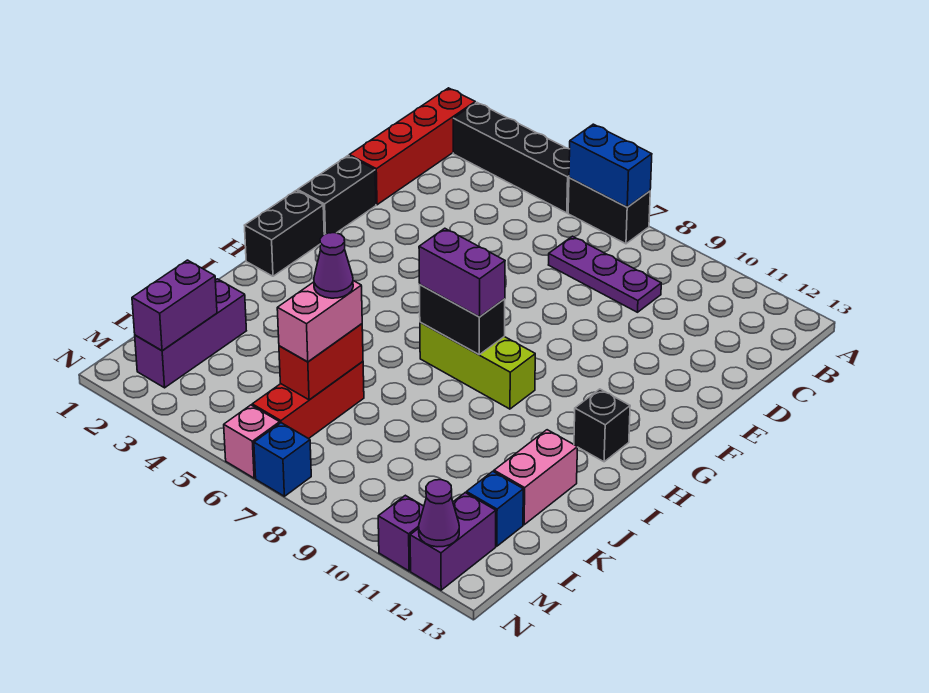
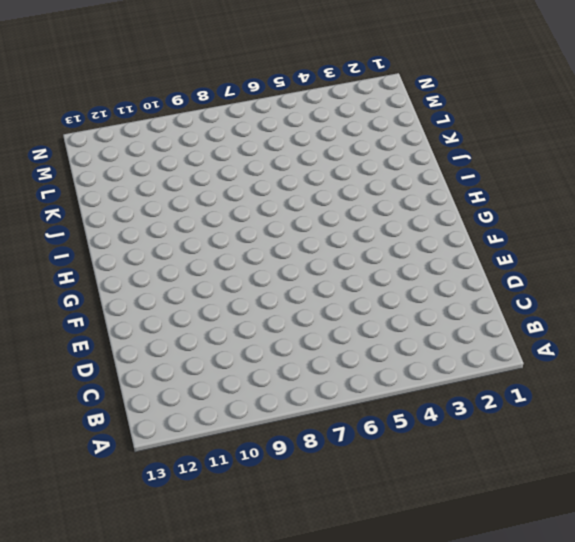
none -> red brick A1:D1 level 1
none -> black brick A2:A5 level 1
none -> black brick A6:A7 level 1

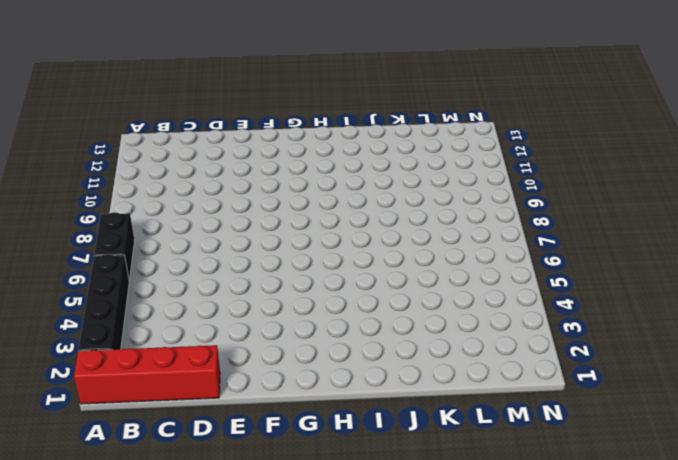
none -> purple plate C7:C9 level 1
none -> black brick E1:F1 level 1
none -> black brick G1:H1 level 1

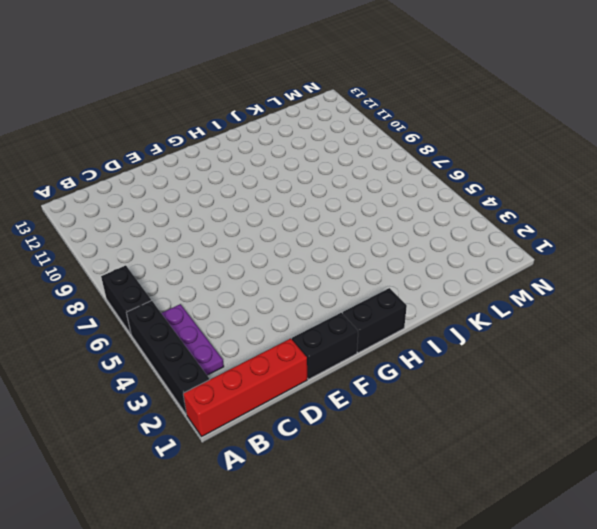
purple plate B3:B5 level 1 -> purple plate C7:C9 level 1
none -> lime brick H7:H9 level 1
none -> black brick H12 level 1
none -> pink brick J12:K12 level 1

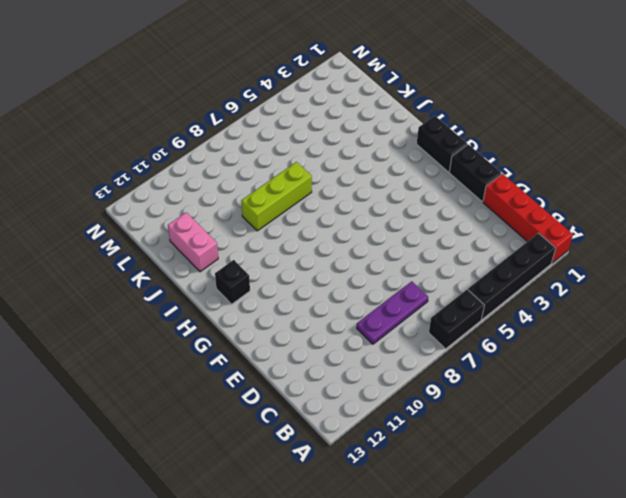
lime brick J7:J9 level 1 -> lime brick H7:H9 level 1
none -> purple brick K2:M2 level 1
none -> red brick K6:M6 level 1
none -> blue brick L12 level 1

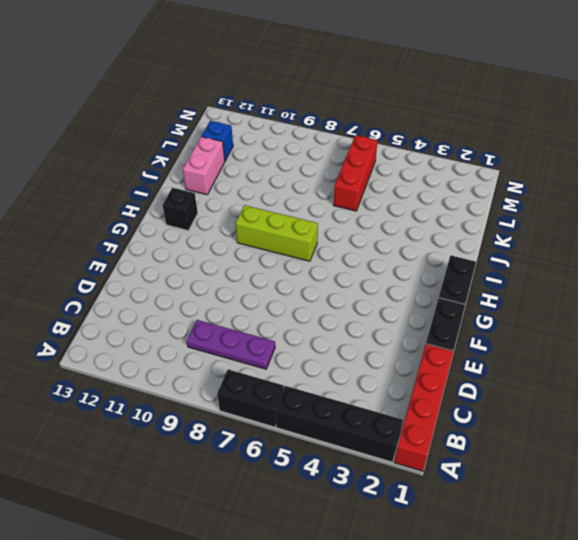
none -> purple brick K2:M2 level 1
none -> purple brick M12:N12 level 1
none -> pink brick N6 level 1

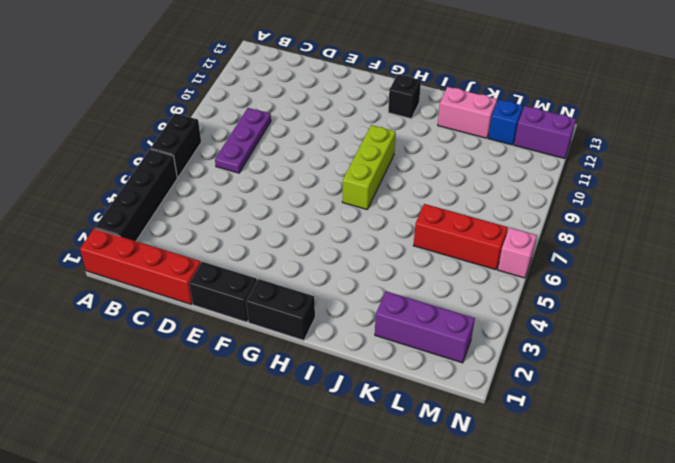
none -> blue brick N7 level 1
none -> purple brick N11 level 1
none -> blue brick A6:A7 level 2

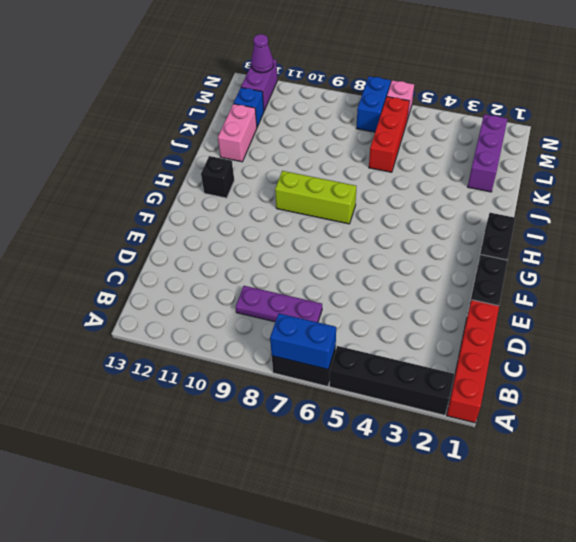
blue brick M7:N7 level 1 -> blue brick N7 level 1
none -> purple brick N11 level 1
none -> black brick H7:H8 level 2
none -> red brick K6:L6 level 2

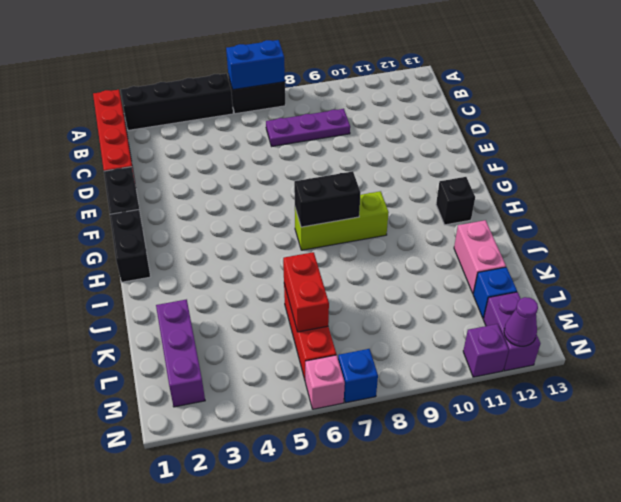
none -> purple brick L2:M2 level 2
none -> purple brick H7:H8 level 3
none -> pink brick K6:L6 level 3

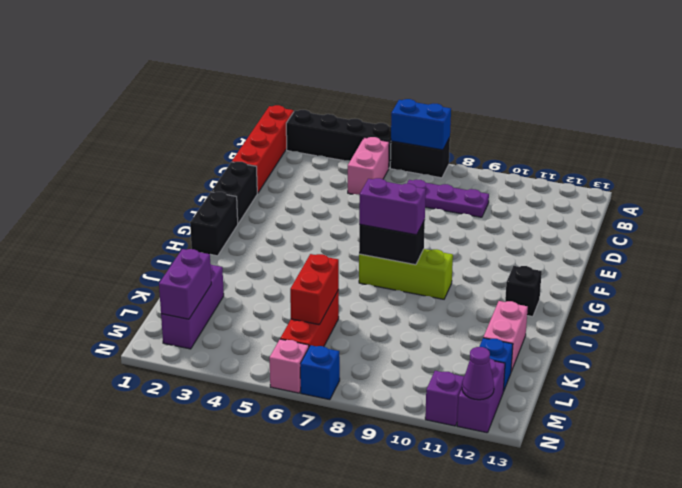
pink brick B5:C5 level 1 -> pink brick K6:L6 level 3
none -> purple cone K6 level 4

